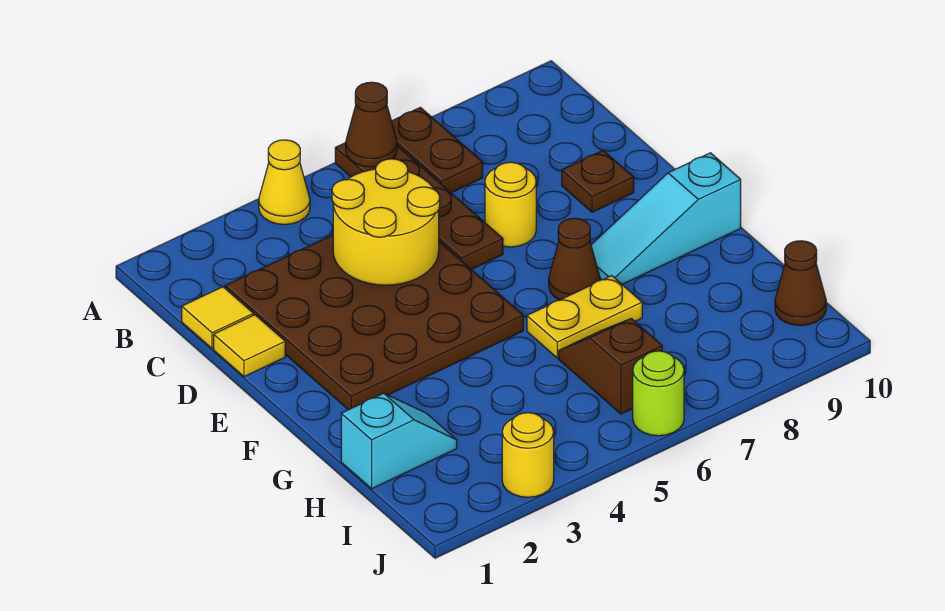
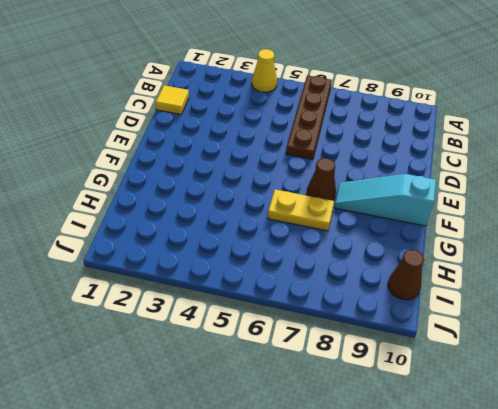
none -> brown plate A7:B7 level 1
none -> brown plate C2:F5 level 1
none -> yellow tile D1 level 1

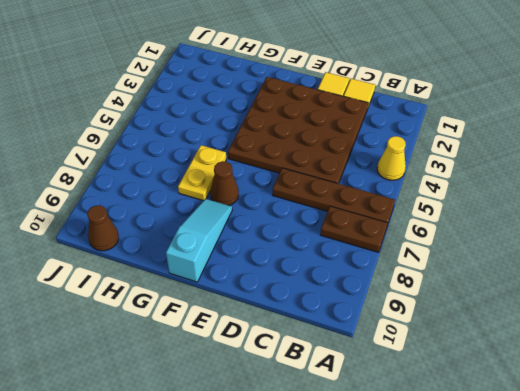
none -> yellow round brick D7 level 1
none -> brown plate D9 level 1
none -> cyan slope H1:H2 level 1 top 1

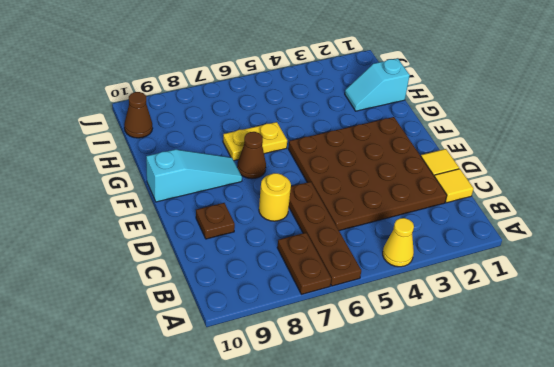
none -> brown slope H6:I6 level 1 top I
none -> yellow round brick J3 level 1
none -> lime round brick J6 level 1

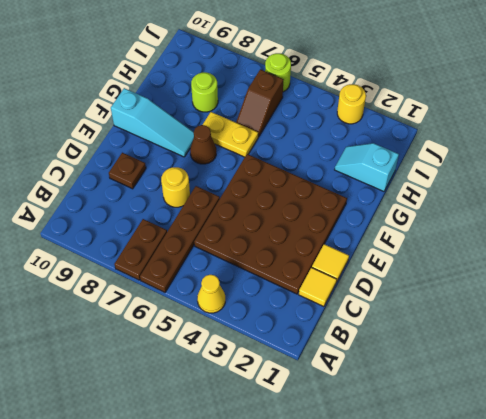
lime round brick H8 level 1 -> none
none -> brown cone I10 level 1
none -> brown cone A6 level 2
none -> yellow round brick C4:D5 level 2

